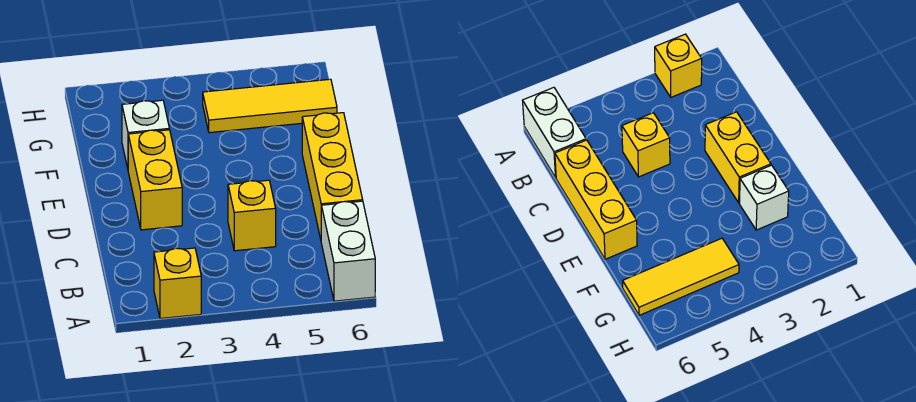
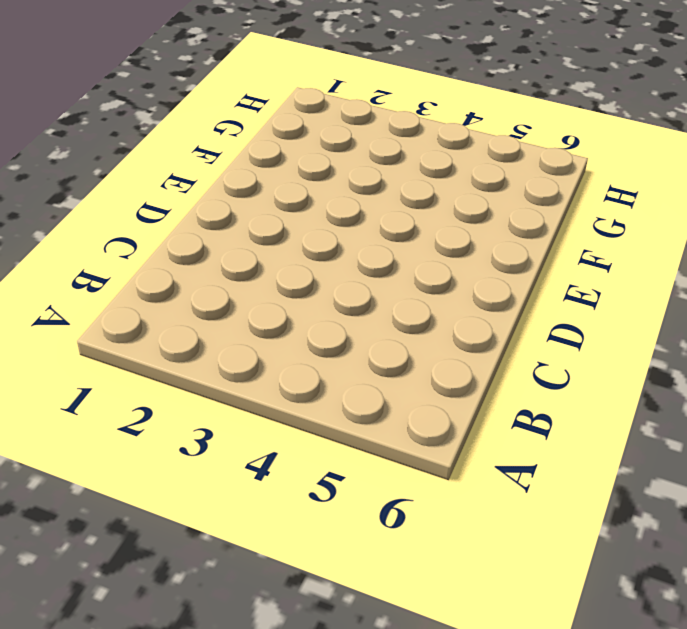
none -> yellow brick A2 level 1
none -> white brick A6:B6 level 1

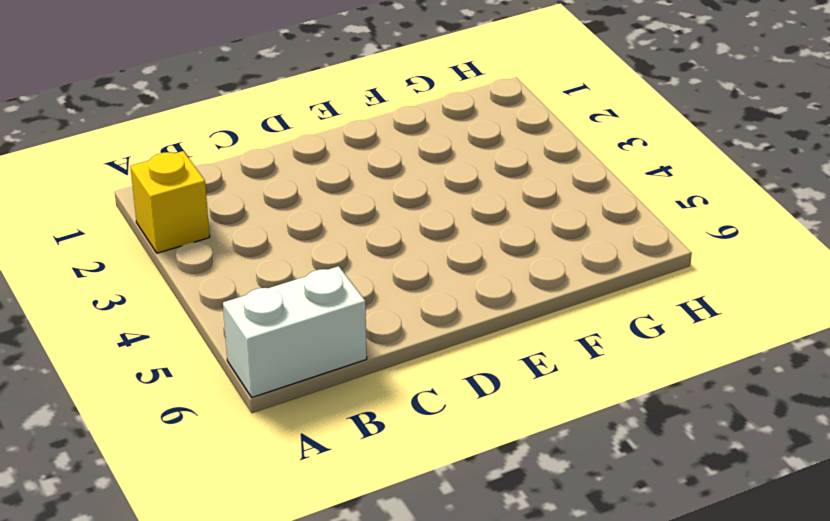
none -> yellow brick C4 level 1
none -> yellow brick C6:E6 level 1

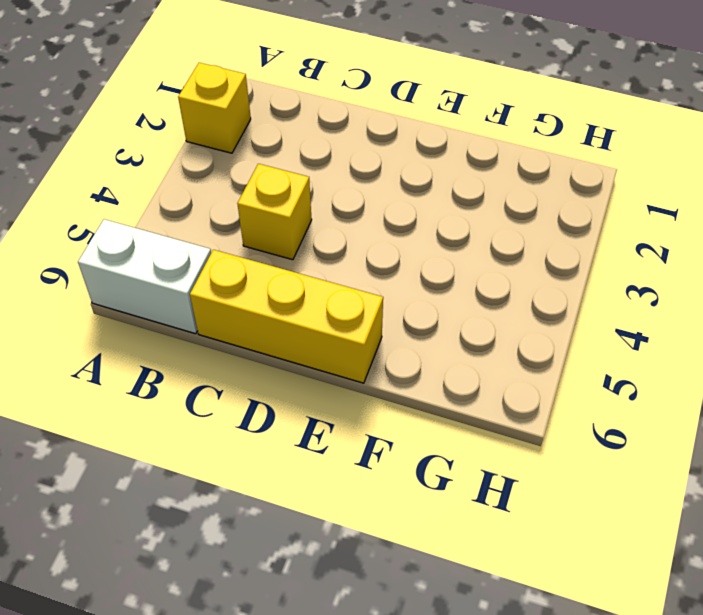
none -> yellow brick D2:E2 level 1
none -> white brick F2 level 1

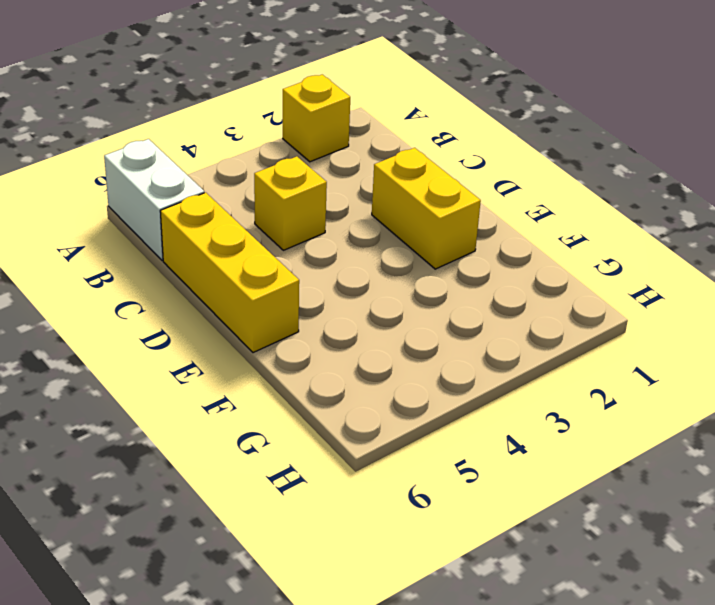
none -> white brick F2 level 1
none -> yellow tile G4:G6 level 1

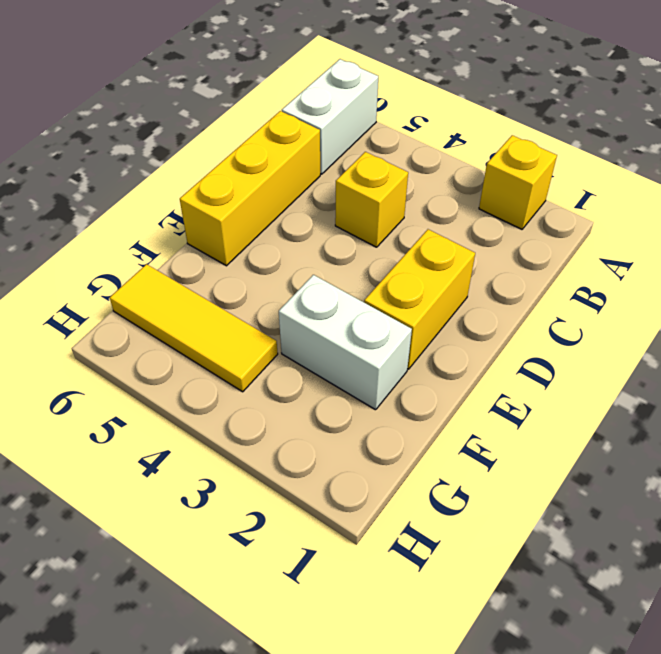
white brick F2:F3 level 1 -> white brick F2 level 1

